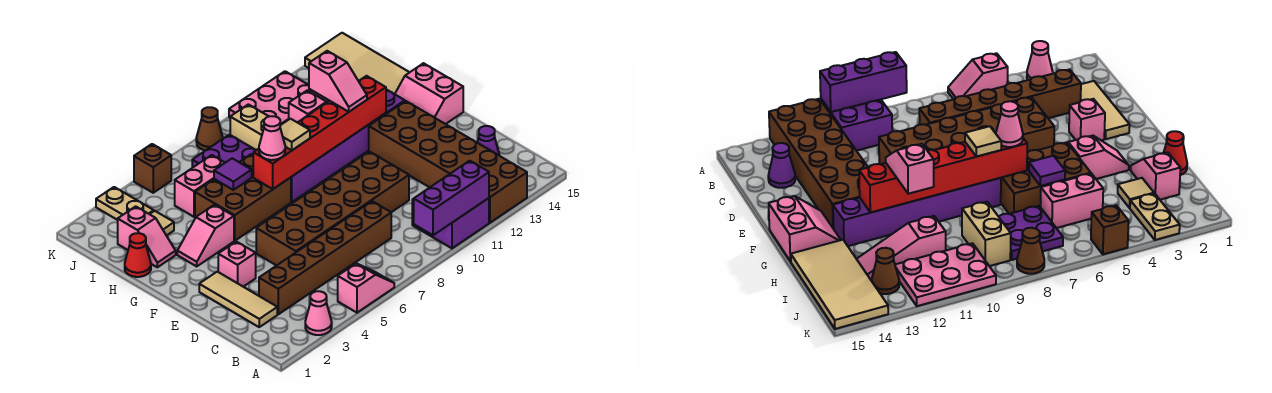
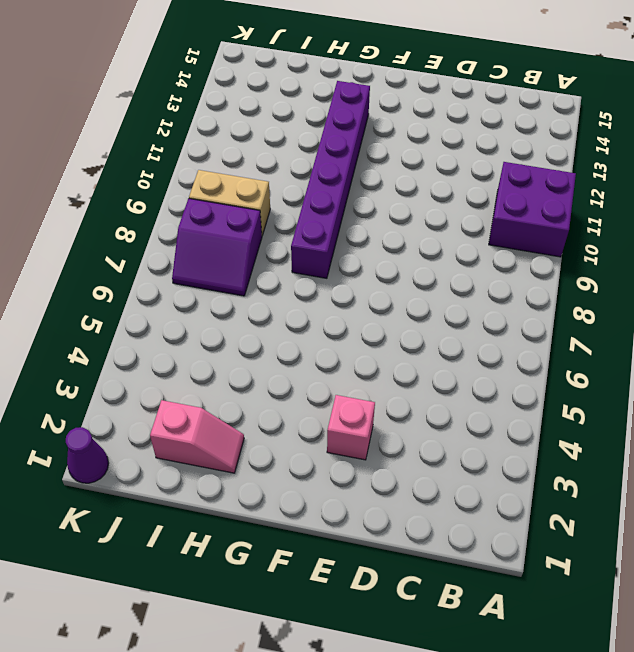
purple slope I7:J8 level 1 top 8 -> purple plate I7:J8 level 1
purple cone K1 level 1 -> purple cone C14 level 1
none -> pink cone A3 level 1
none -> pink slope A5:A6 level 1 top 5
none -> brown brick A12:F13 level 1
none -> tan tile C2:E2 level 1

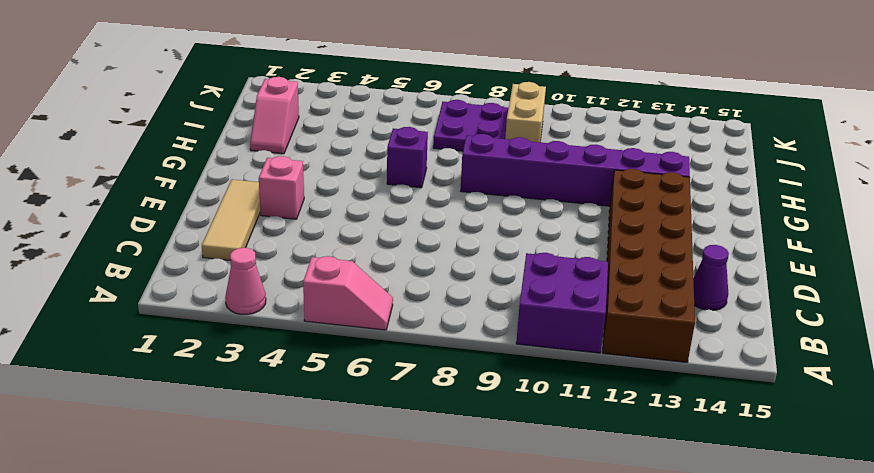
purple brick G6 level 1 -> brown brick G5:H7 level 1
none -> brown brick C3:C8 level 1
none -> brown brick D5:E10 level 1
none -> pink slope F14:G15 level 1 top 15
none -> pink slope G3:G4 level 1 top 4

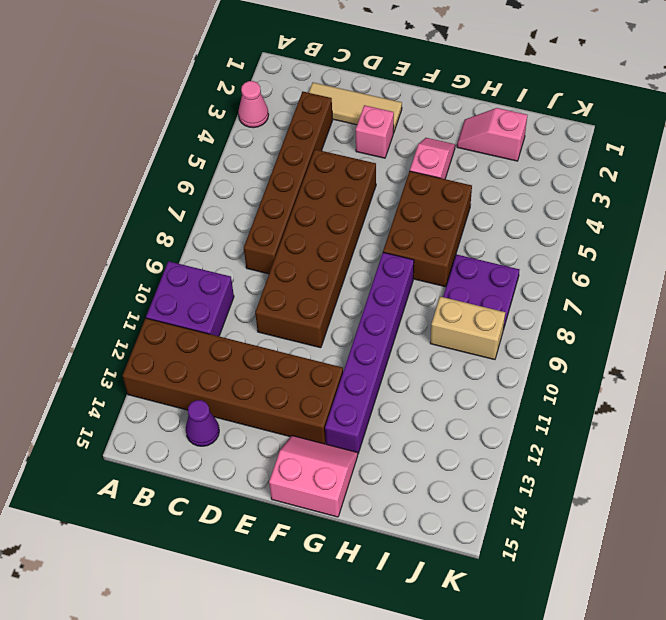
none -> pink slope A5:A6 level 1 top 5
none -> red cone H1 level 1
none -> tan tile H14:K15 level 1
none -> tan tile I3 level 1

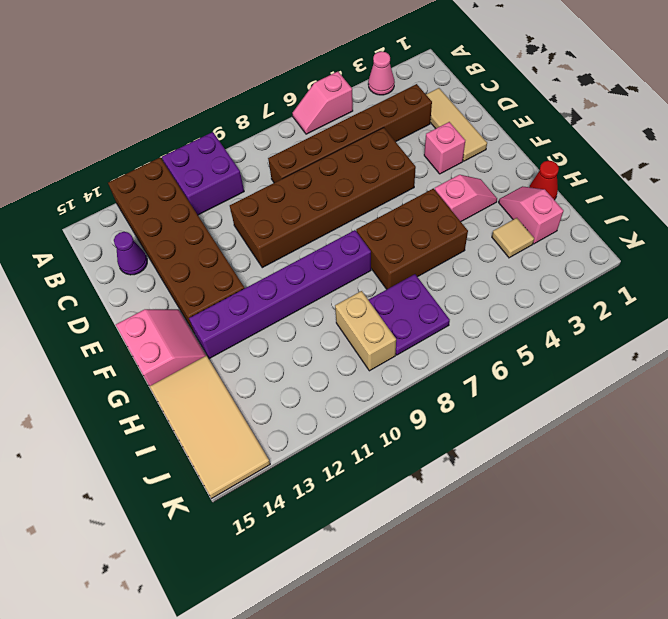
none -> pink brick I5:I6 level 1
none -> pink slope I11:I13 level 1 top 11
none -> tan plate J3:K3 level 1
none -> pink plate J10:K12 level 1

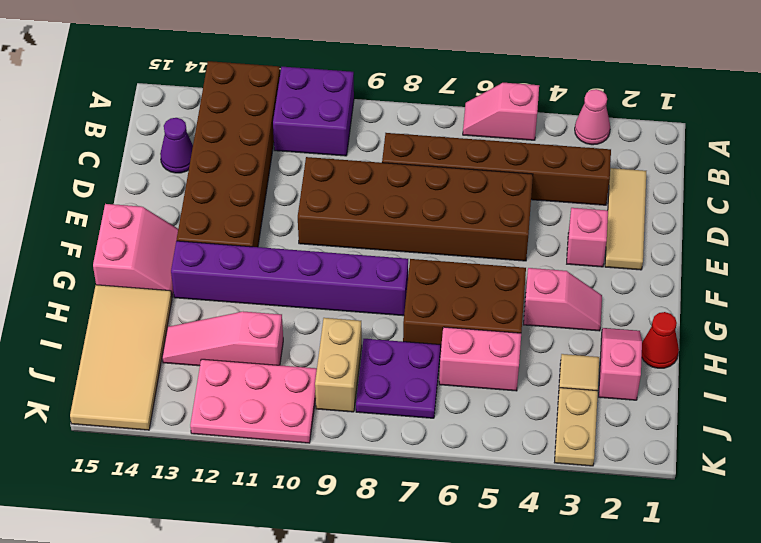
none -> brown cone J13 level 1
none -> brown brick K5 level 1
none -> brown cone K8 level 1
none -> purple brick A9:A11 level 2

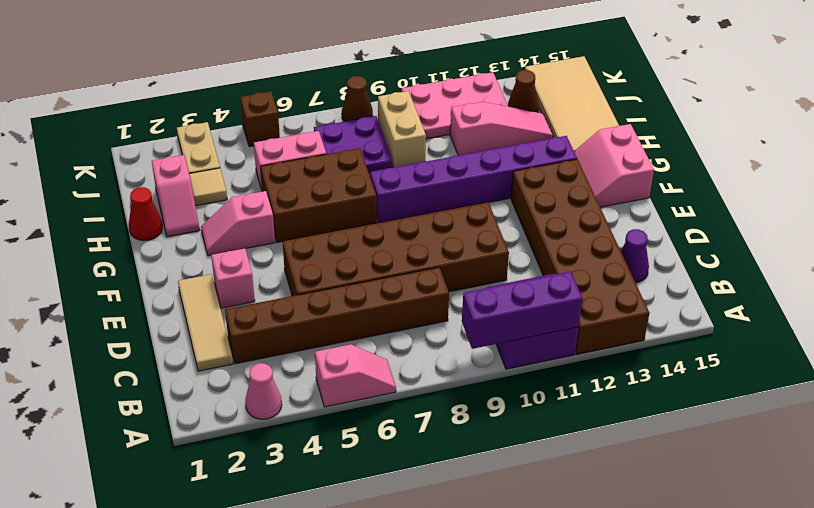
none -> red brick G7:G12 level 2
none -> purple tile H6 level 2
none -> pink cone G7 level 3
none -> tan tile G8 level 3

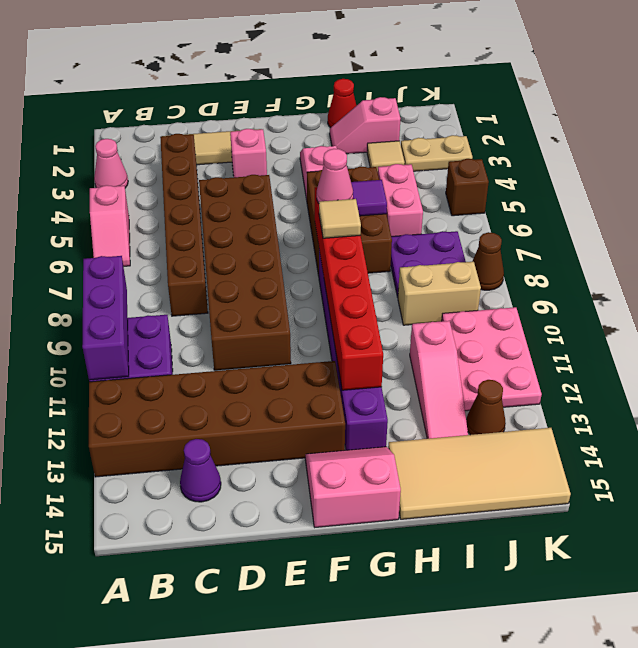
none -> pink slope G11:H11 level 3 top H

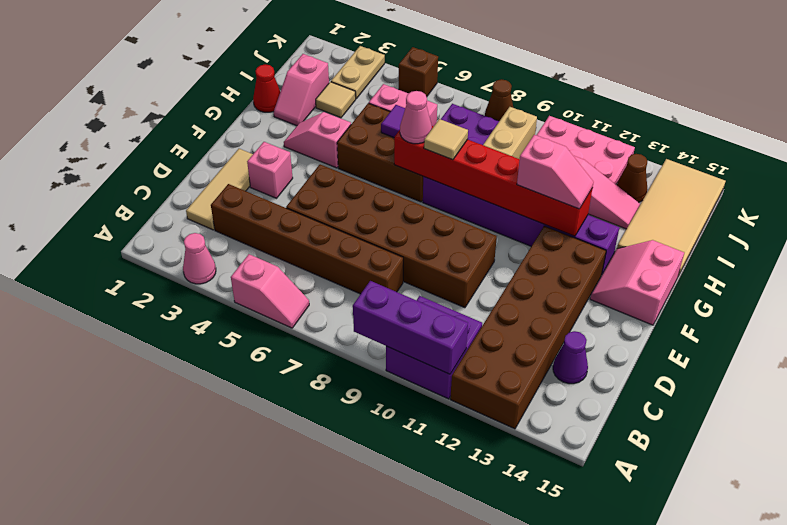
pink slope G11:G12 level 3 top 11 -> pink slope G11:H11 level 3 top H

